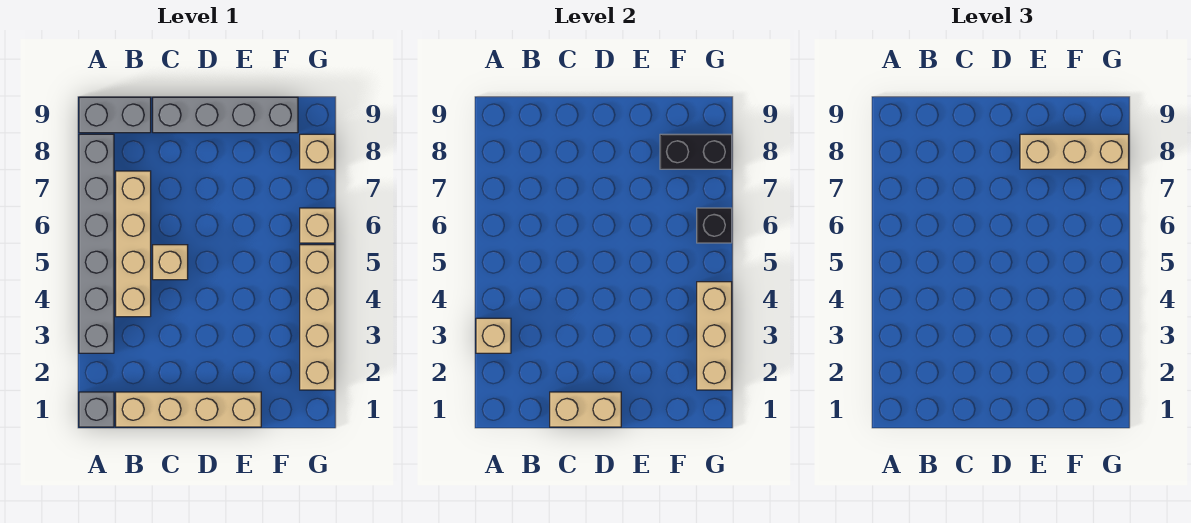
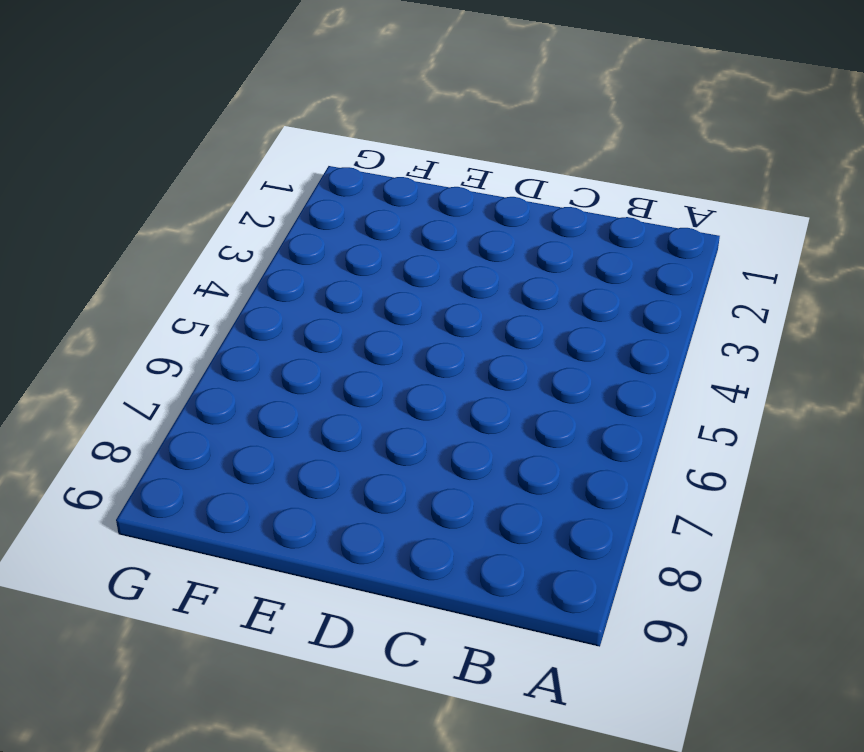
none -> grey brick A1 level 1
none -> grey brick A3:A8 level 1
none -> grey brick A9:B9 level 1

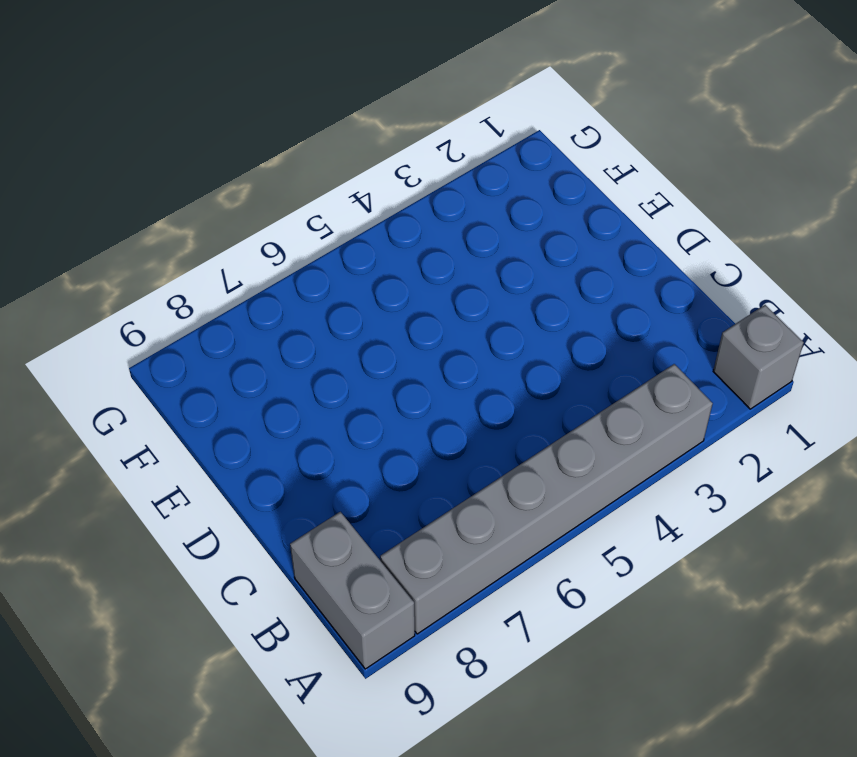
none -> tan brick B1:E1 level 1
none -> tan brick B4:B7 level 1
none -> tan brick C5 level 1

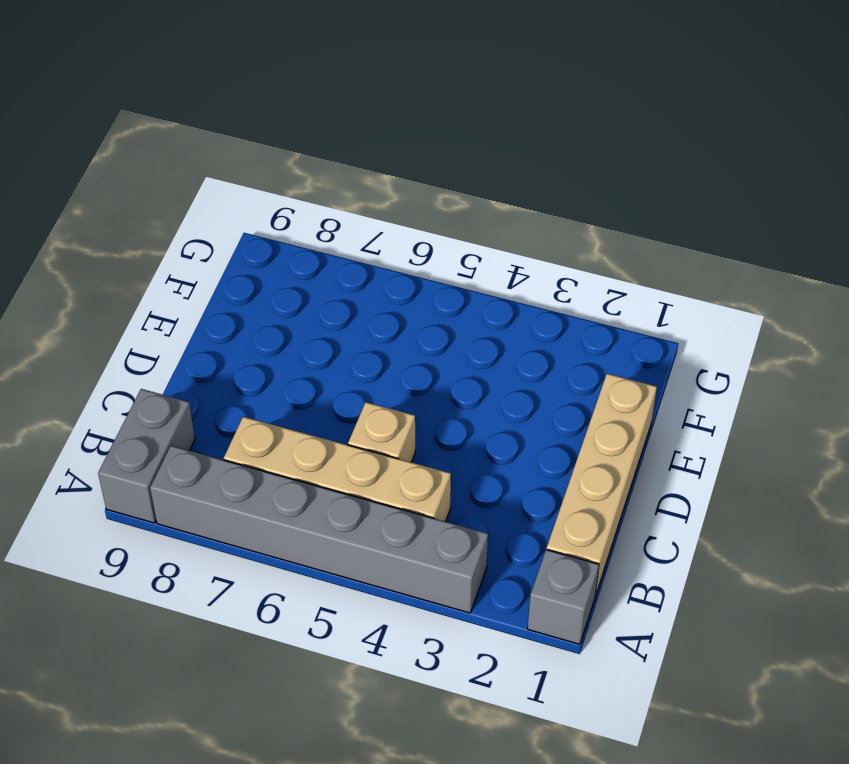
none -> grey brick C9:F9 level 1
none -> tan brick G2:G5 level 1
none -> tan brick G6 level 1

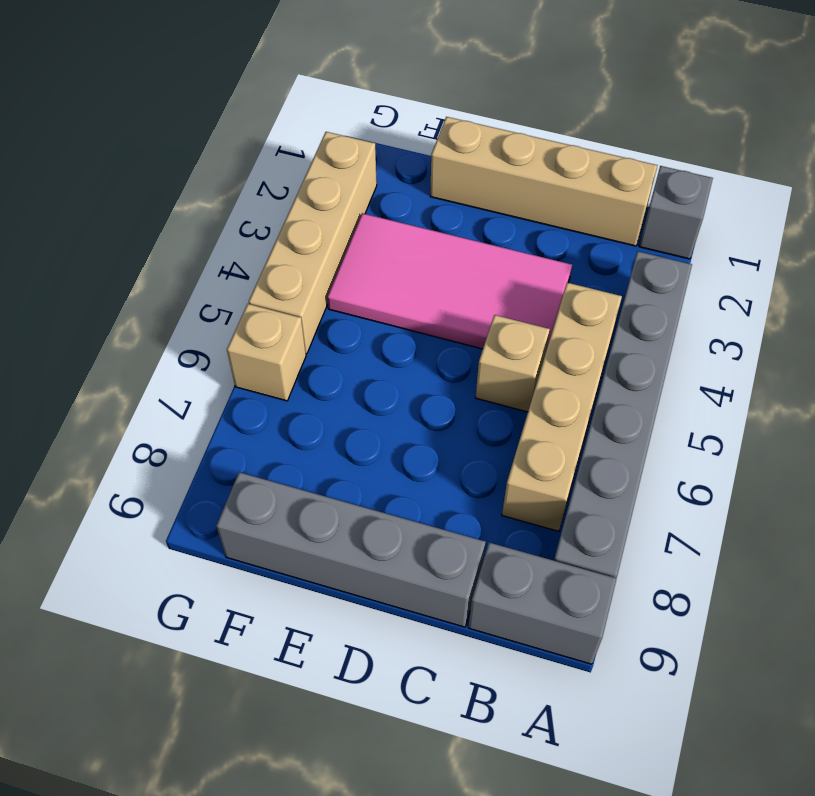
pink tile C3:F4 level 1 -> none
none -> tan brick G8 level 1
none -> tan brick A3 level 2
none -> tan brick C1:D1 level 2

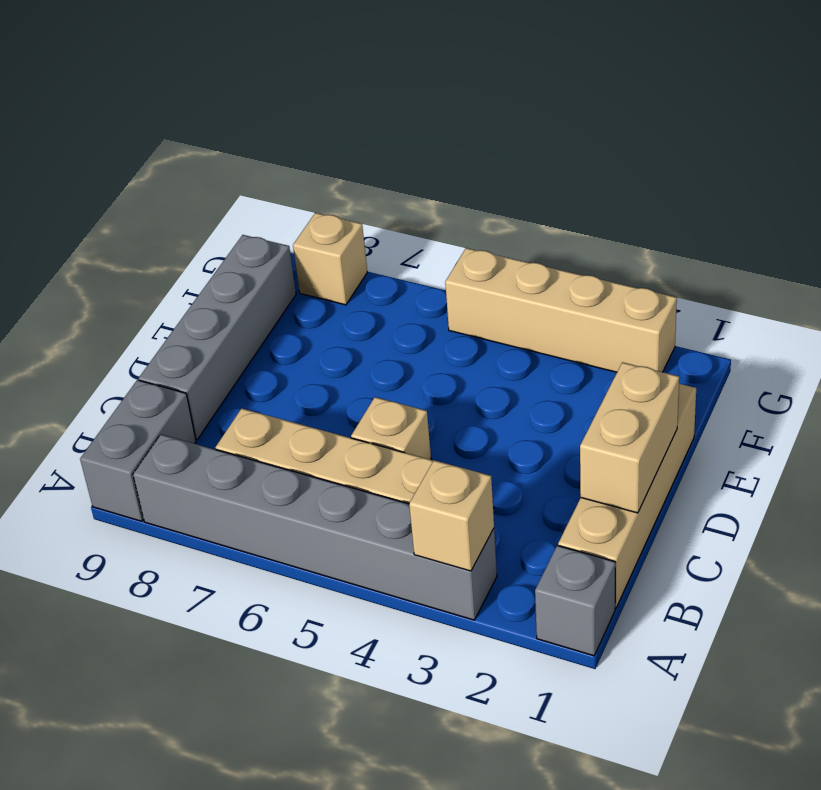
none -> tan brick G6 level 1
none -> black brick F8:G8 level 2
none -> tan brick G2:G4 level 2

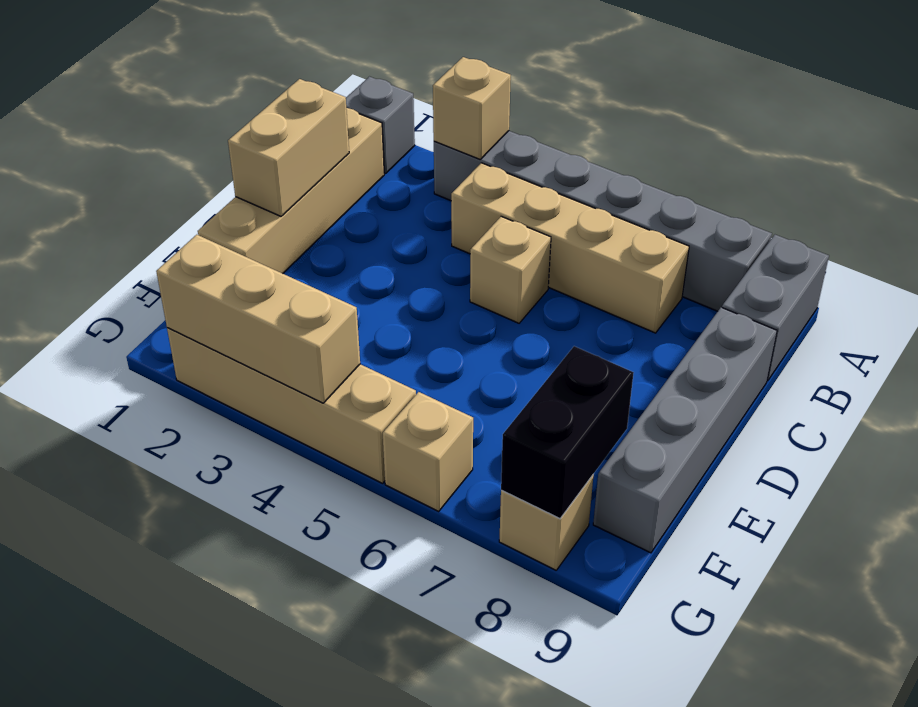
none -> black brick G6 level 2
none -> tan brick E8:G8 level 3

